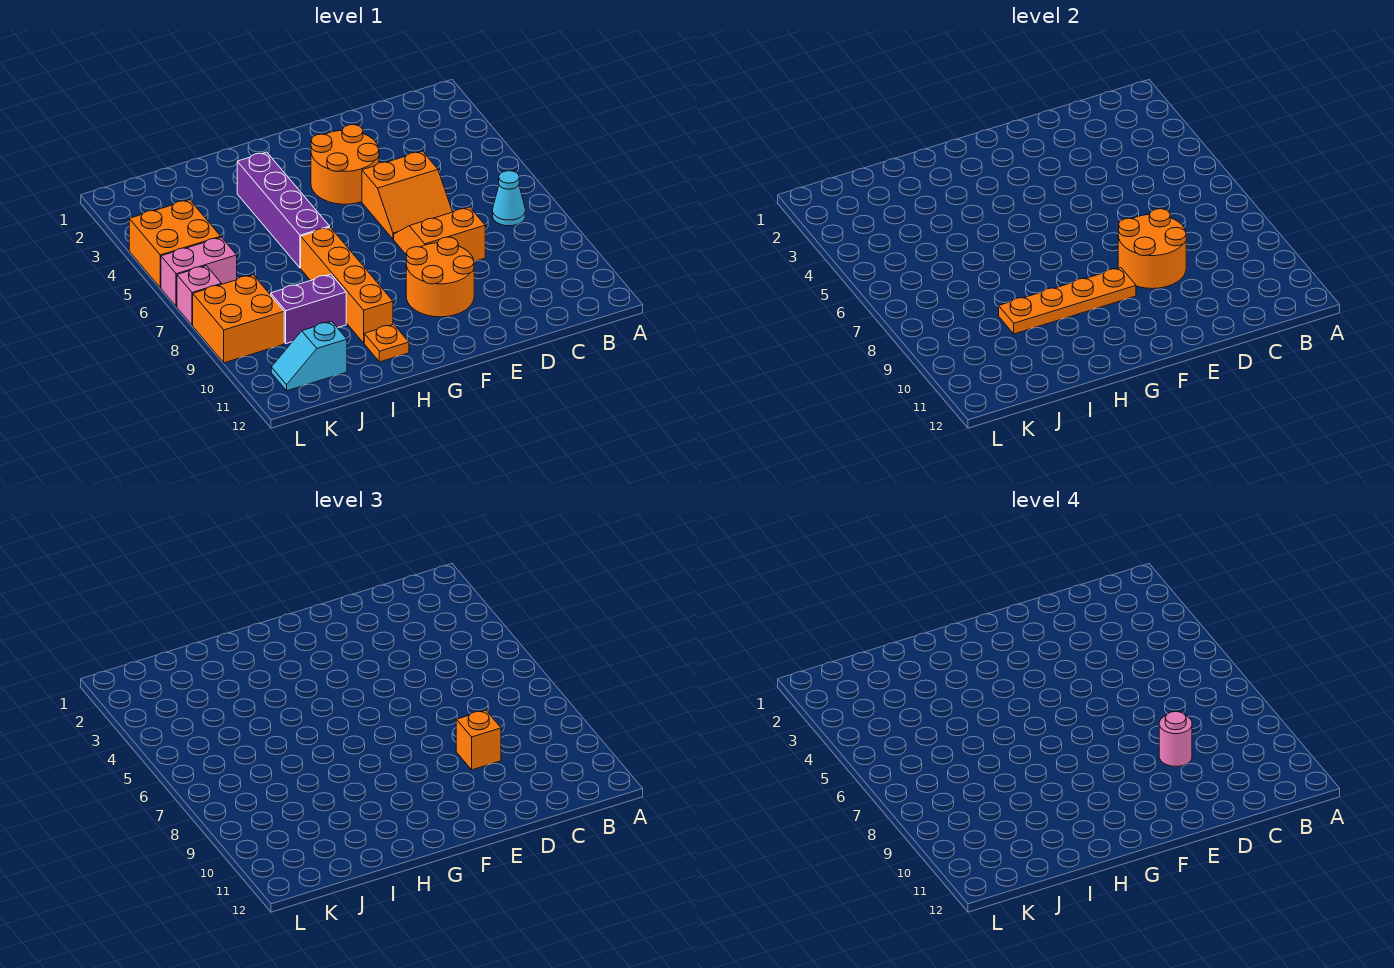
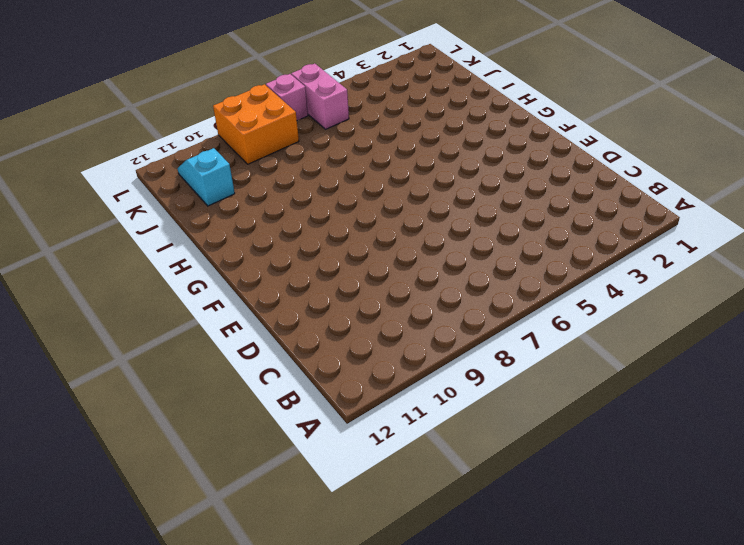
none -> cyan cone B7 level 1
none -> orange slope D5:E6 level 1 top 5
none -> orange slope D7:E8 level 1 top 8

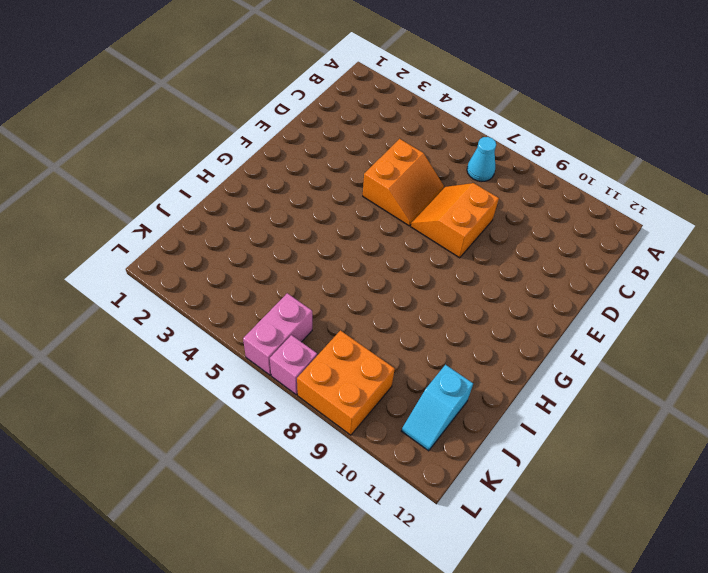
none -> orange round brick E3:F4 level 1
none -> orange round brick E9:F10 level 1
none -> purple brick H3:H6 level 1

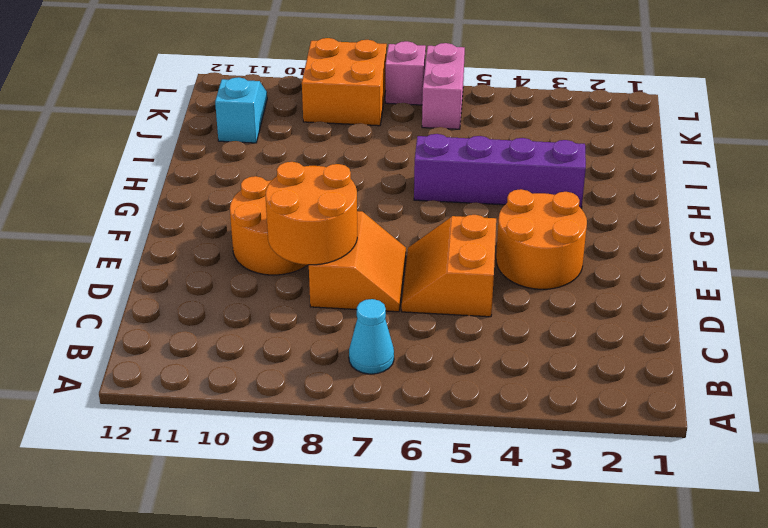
none -> orange brick H7:H10 level 1
none -> orange plate H11 level 1
none -> purple brick I9:J9 level 1

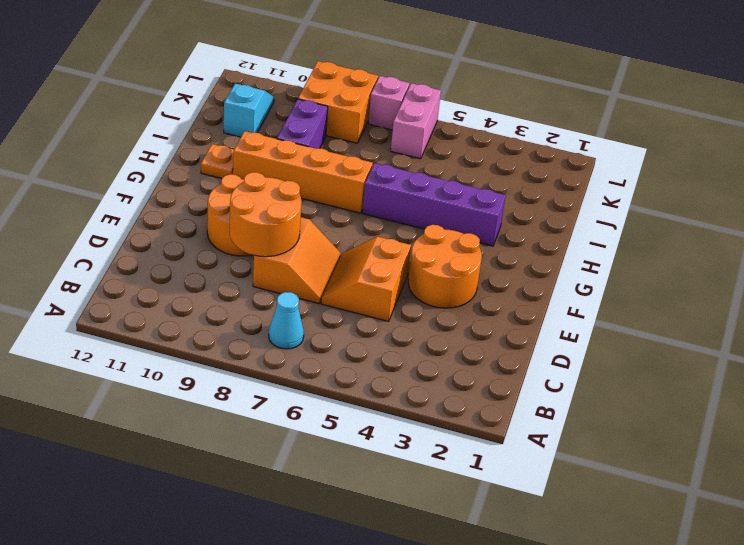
none -> orange brick K4:L5 level 1
none -> orange plate F9:I9 level 2
none -> orange brick D9 level 3

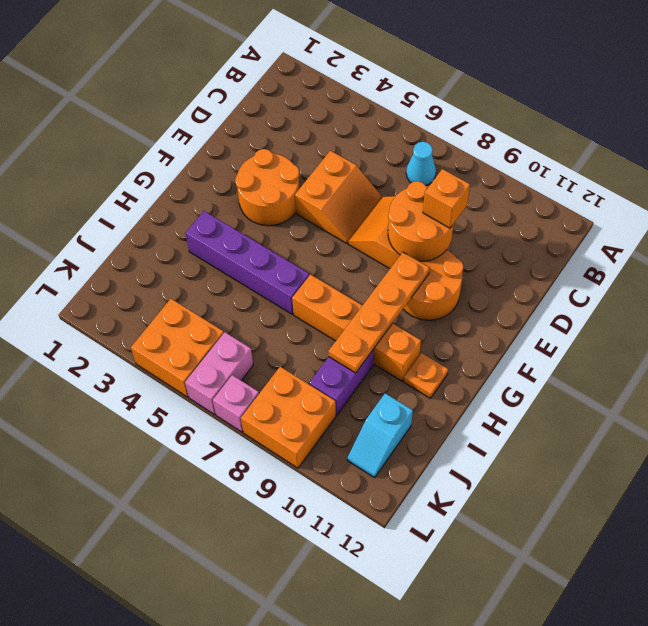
none -> pink round brick D9 level 4

